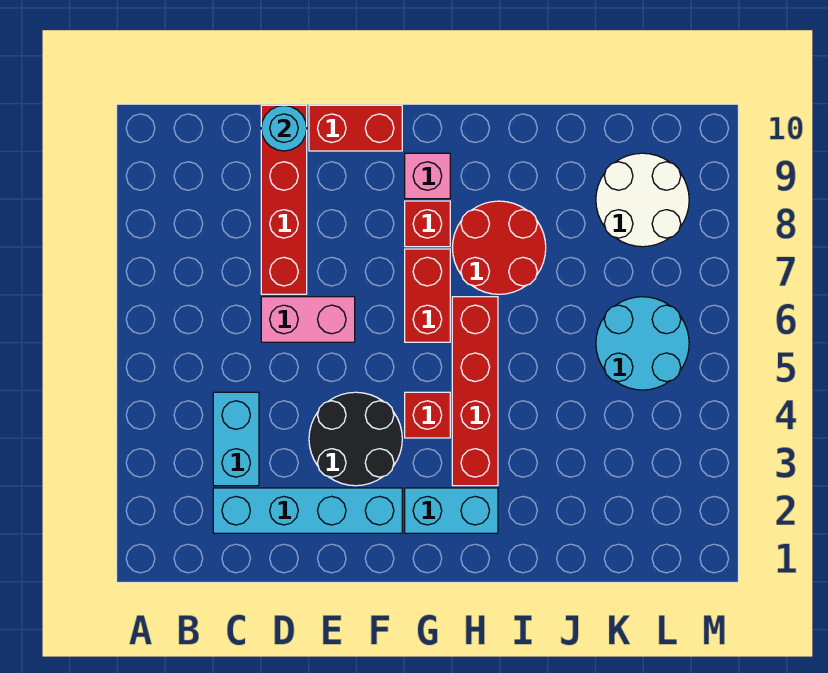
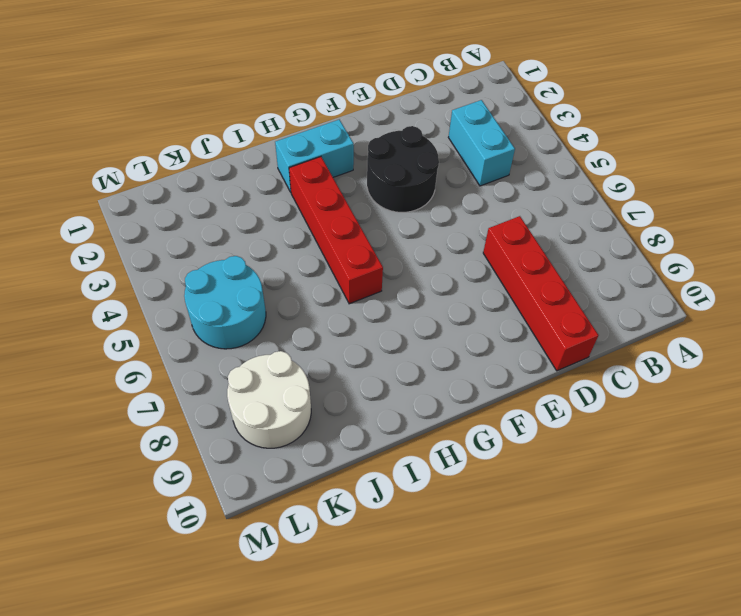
none -> cyan brick C2:F2 level 1
none -> pink brick D6:E6 level 1
none -> red brick E10:F10 level 1

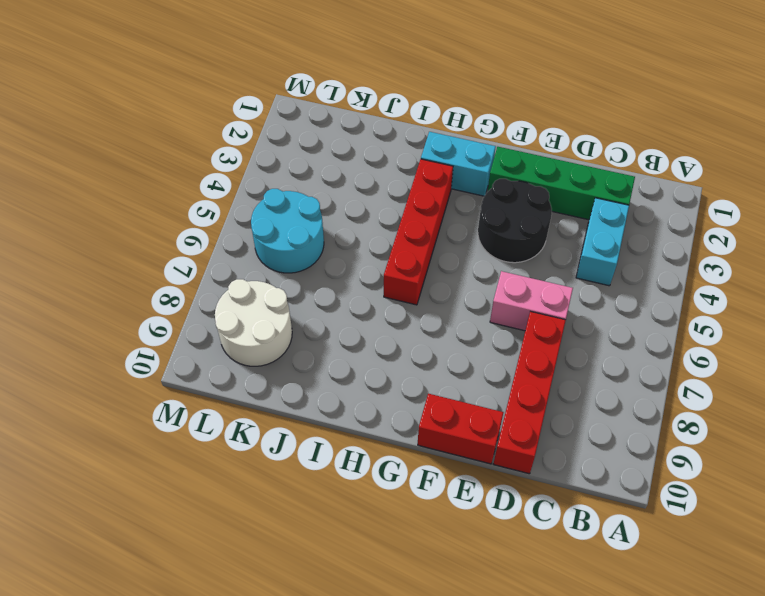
green brick C2:F2 level 1 -> cyan brick C2:F2 level 1
none -> red brick G4 level 1
none -> red brick G6:G7 level 1
none -> red brick G8 level 1

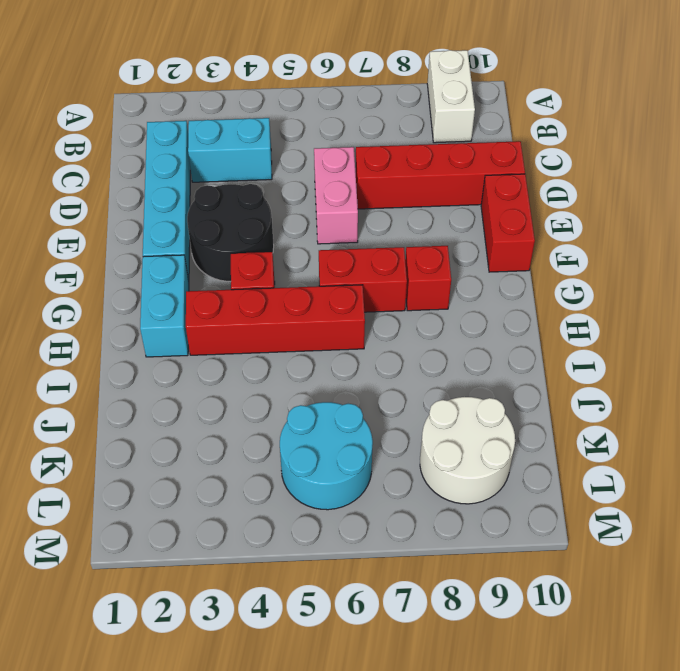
white brick A9:B9 level 1 -> none
none -> pink brick G9 level 1
none -> red round brick H7:I8 level 1
none -> cyan round brick D10 level 2

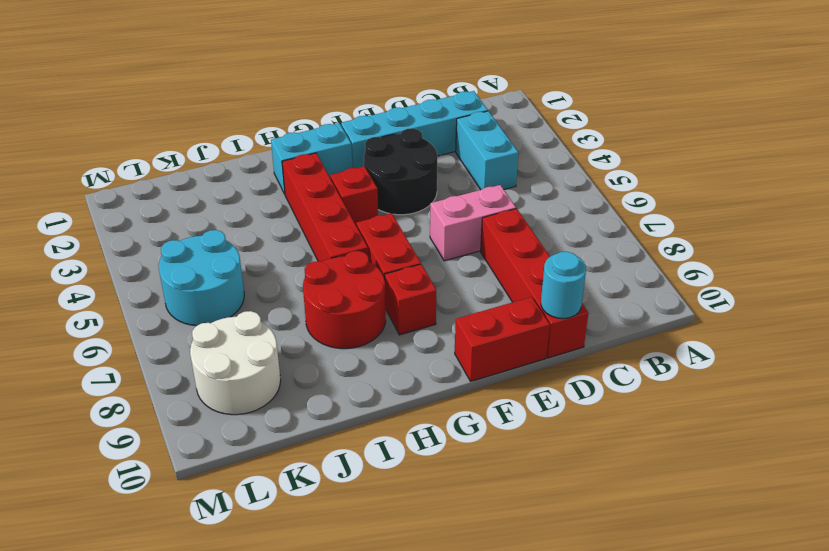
none -> pink brick G9 level 1

